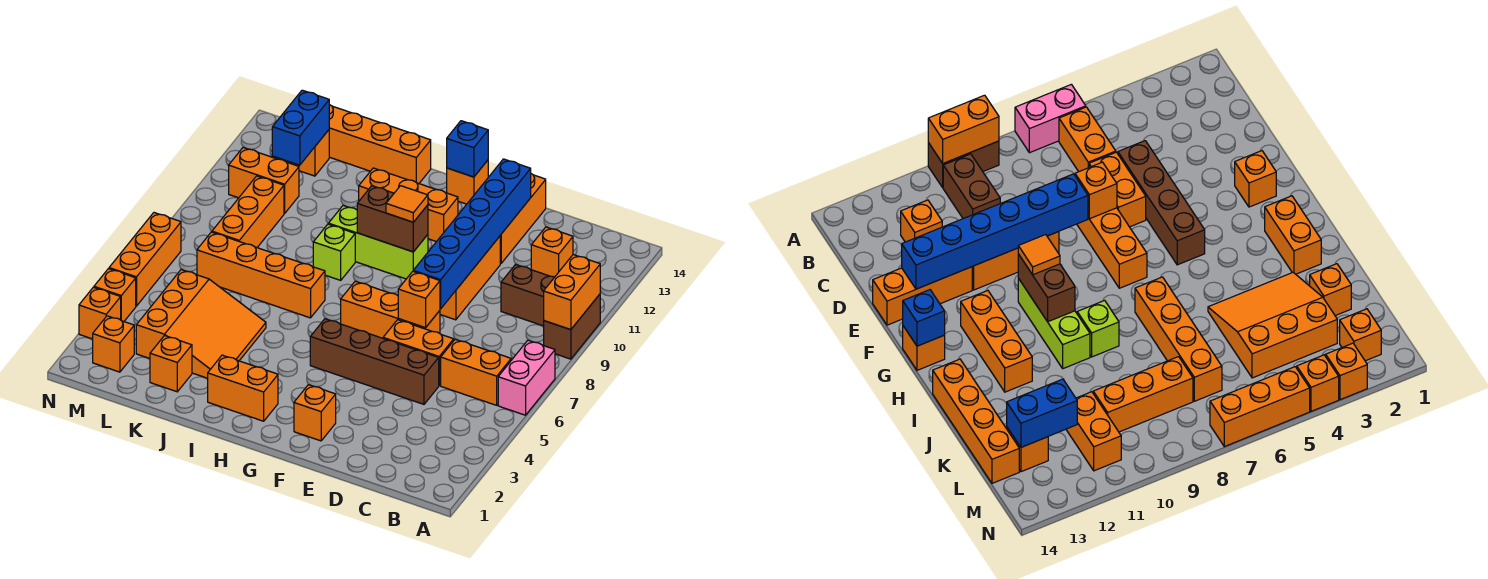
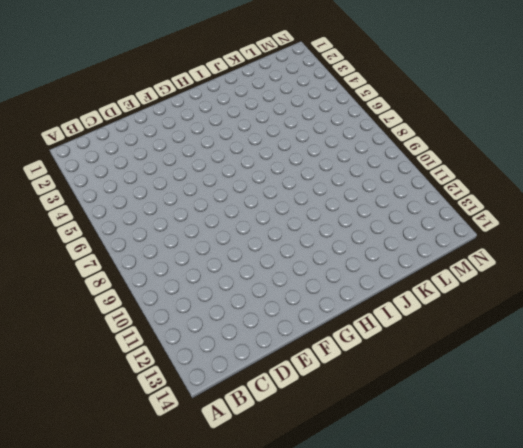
none -> pink brick A6:A7 level 1
none -> brown brick A9:A10 level 1
none -> orange brick B6:C6 level 1
none -> brown brick B10:C10 level 1

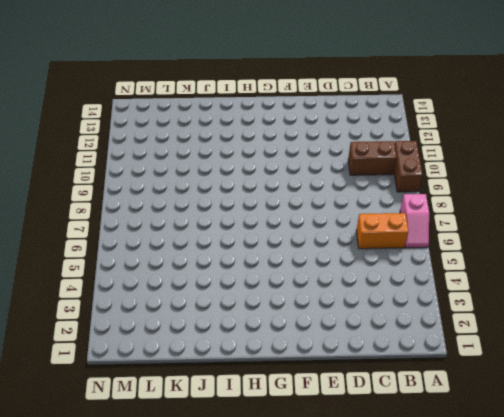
pink slope A6:A7 level 1 top 7 -> pink brick A6:A7 level 1
none -> orange brick C12 level 1
none -> brown brick D5:G5 level 1
none -> orange brick D6:E6 level 1
none -> orange brick E7:G7 level 1

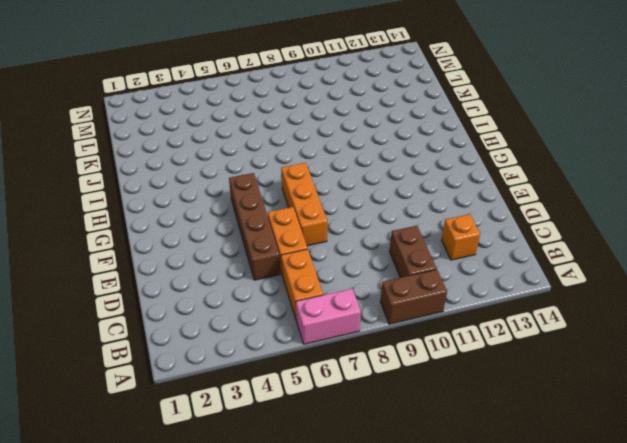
none -> orange brick E9:E11 level 1
none -> orange brick E12:E14 level 1
none -> orange brick F2 level 1
none -> lime brick G10:I10 level 1

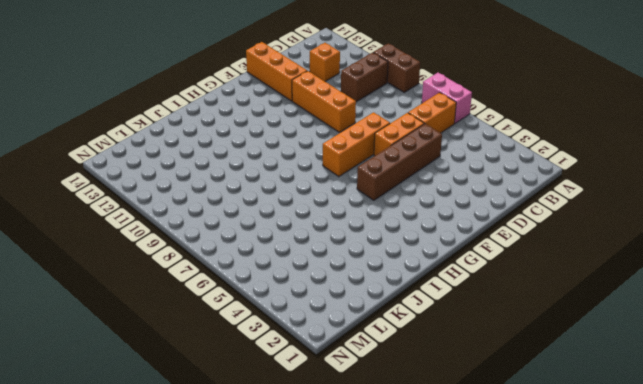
none -> orange brick F2 level 1
none -> lime brick G10:I10 level 1
none -> orange brick G12:I12 level 1
none -> orange brick G14 level 1

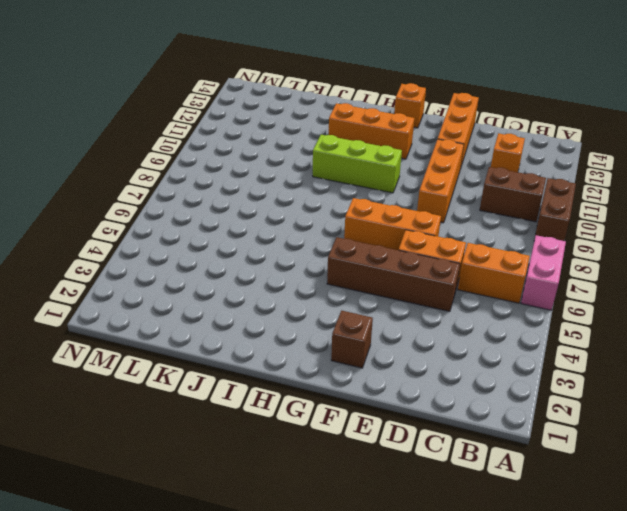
brown brick F2 level 1 -> orange brick F2 level 1
none -> orange brick H2:I2 level 1
none -> orange brick I7:L7 level 1
none -> lime brick I9 level 1
none -> orange brick I14:L14 level 1

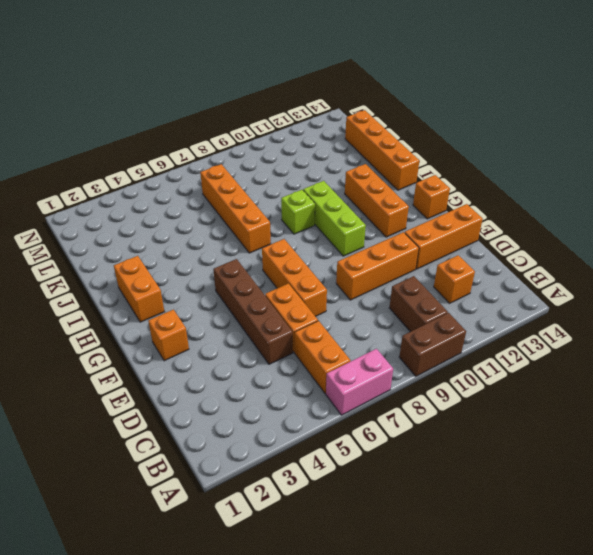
none -> orange slope J3:L5 level 1 top L
none -> orange brick K2 level 1
none -> orange brick L8:L10 level 1
none -> orange brick L11:M11 level 1

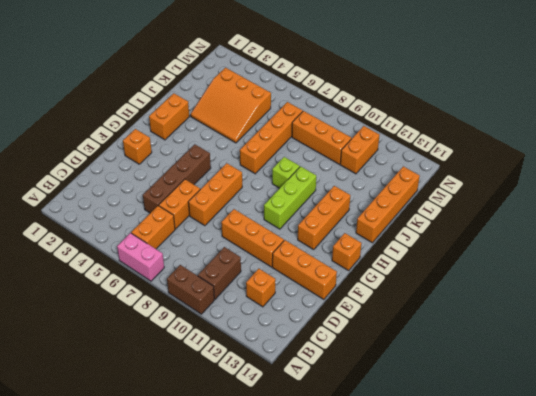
none -> orange brick K2 level 1
none -> orange brick L13 level 1
none -> orange brick M2 level 1
none -> orange brick N3 level 1

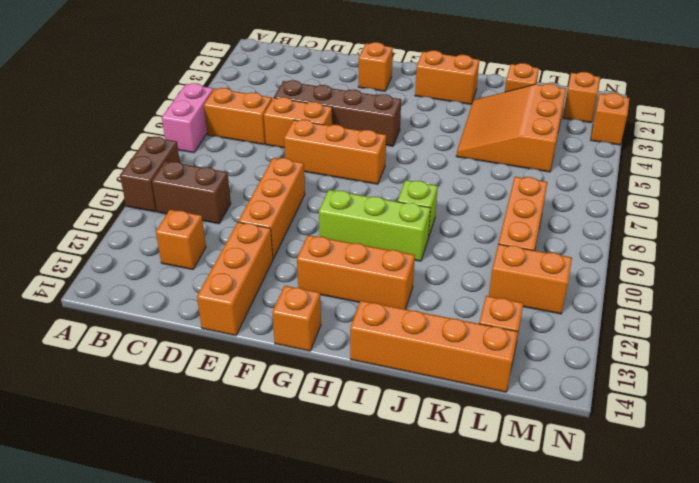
none -> orange brick I7:L7 level 1
none -> orange brick N4 level 1
none -> orange brick N5:N7 level 1
none -> orange brick A9:A10 level 2

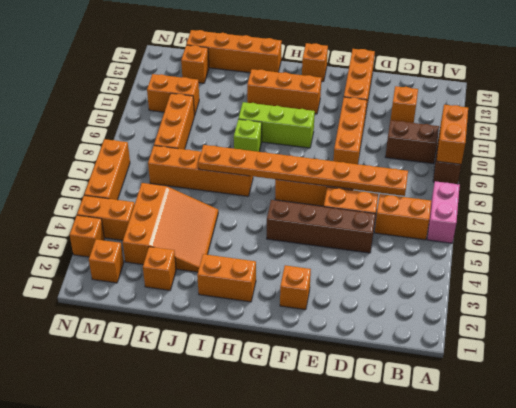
orange plate C7:J7 level 2 -> orange brick E7 level 2
orange brick M4:N4 level 1 -> orange brick N4 level 1
none -> blue brick E8:E13 level 2
none -> brown brick G10:H10 level 2
none -> blue brick G14 level 2
none -> blue brick L12:L13 level 2

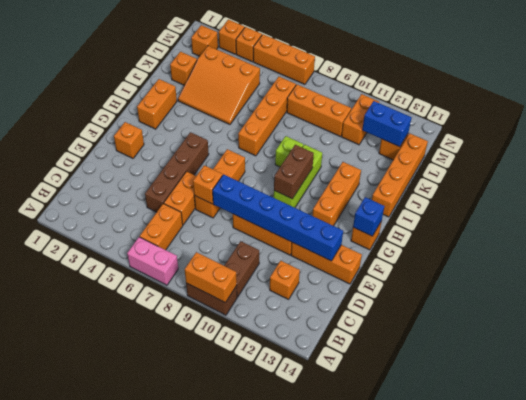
none -> orange tile G10 level 3

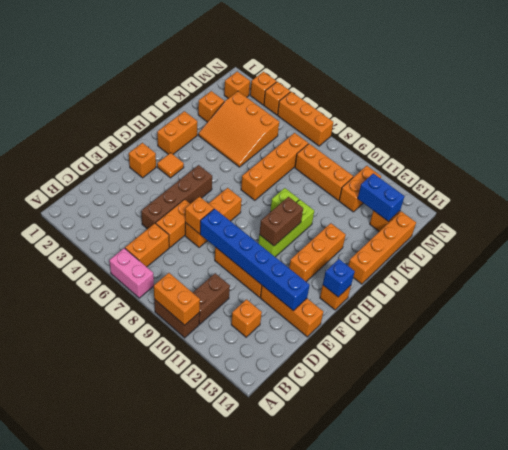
orange tile G3 level 1 -> orange tile G10 level 3

